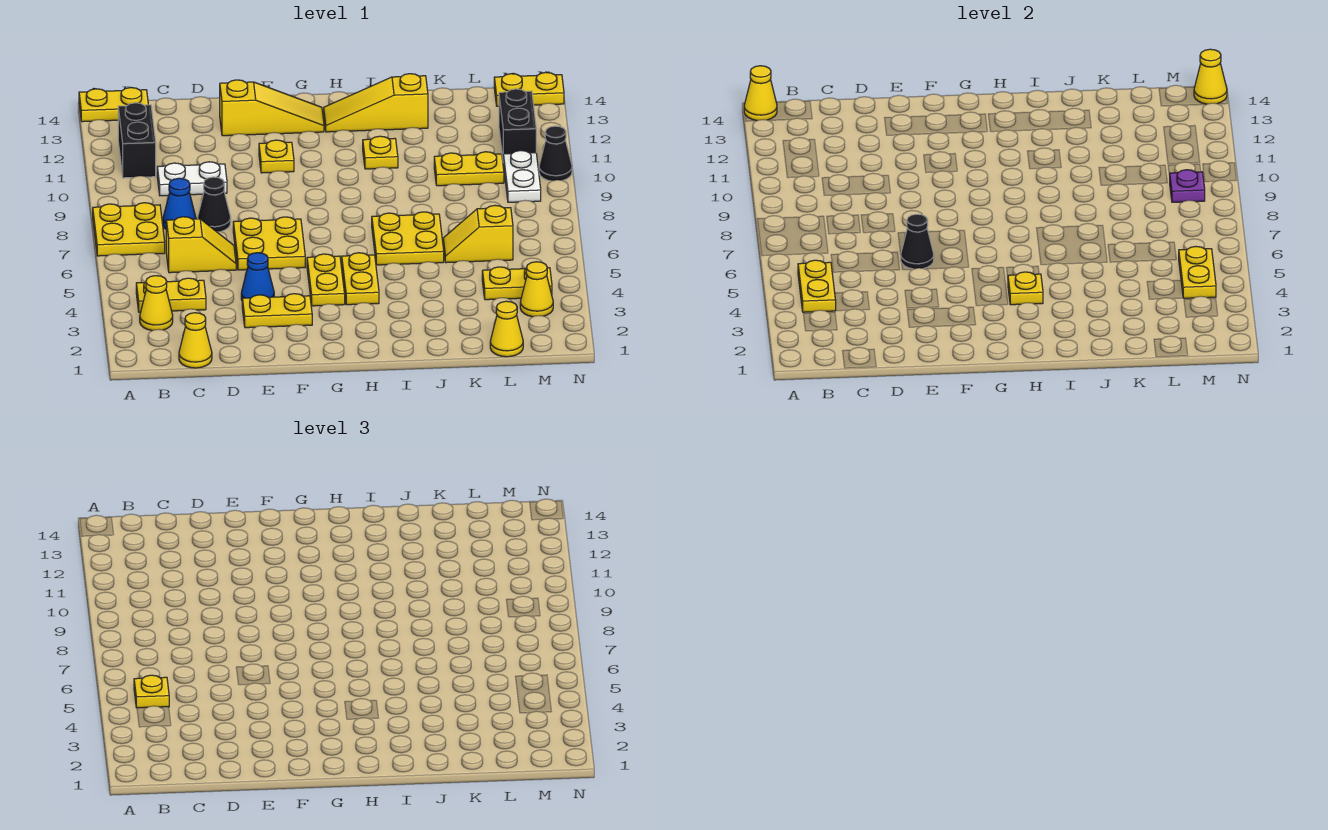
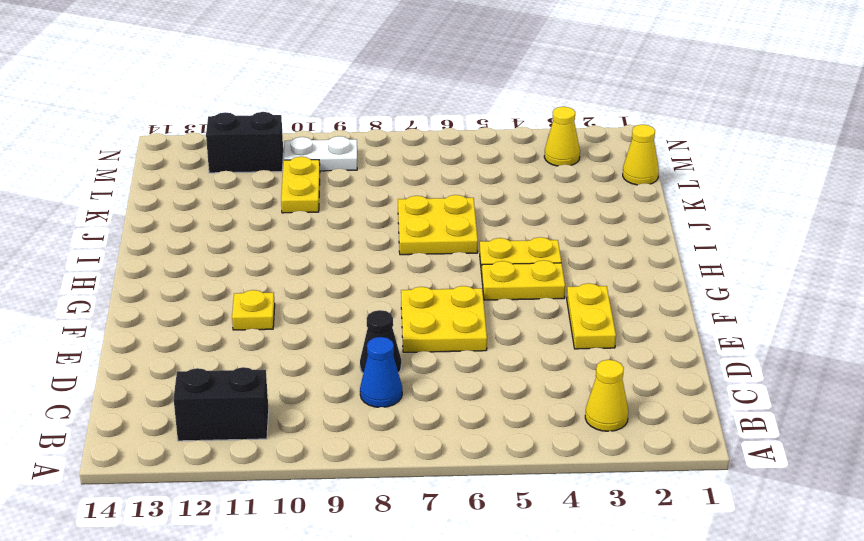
none -> yellow plate A7:B8 level 1
none -> yellow plate A14:B14 level 1
none -> yellow plate B4:C4 level 1
none -> yellow cone C1 level 1

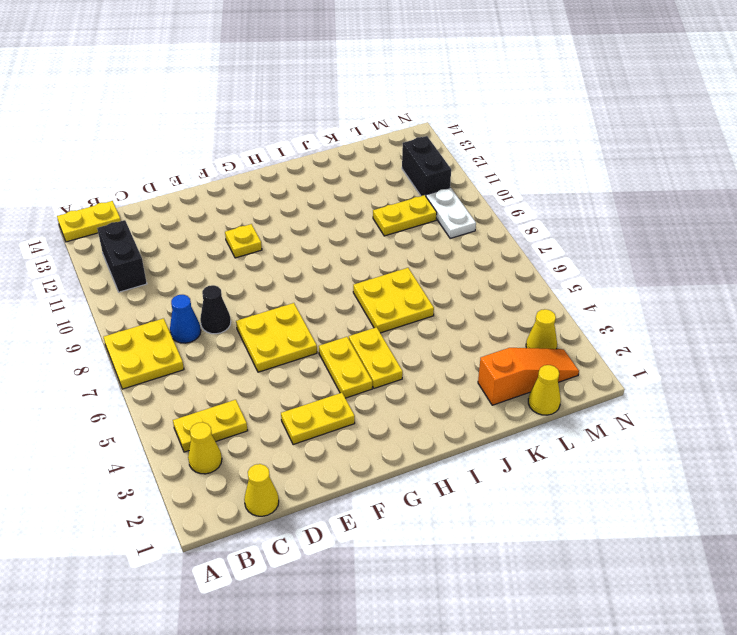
orange slope K2:M2 level 1 top K -> none
none -> yellow slope C6:D6 level 1 top C
none -> white plate C10:D10 level 1
none -> blue cone E4 level 1
none -> yellow slope E13:G13 level 1 top E

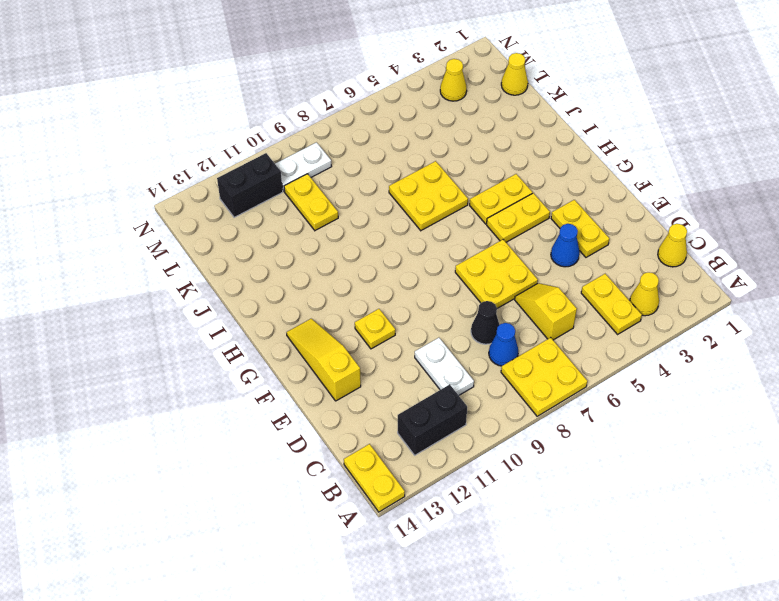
none -> yellow slope H13:J13 level 1 top J
none -> yellow plate I11 level 1
none -> yellow slope K6:L6 level 1 top L
none -> yellow plate L4:M4 level 1

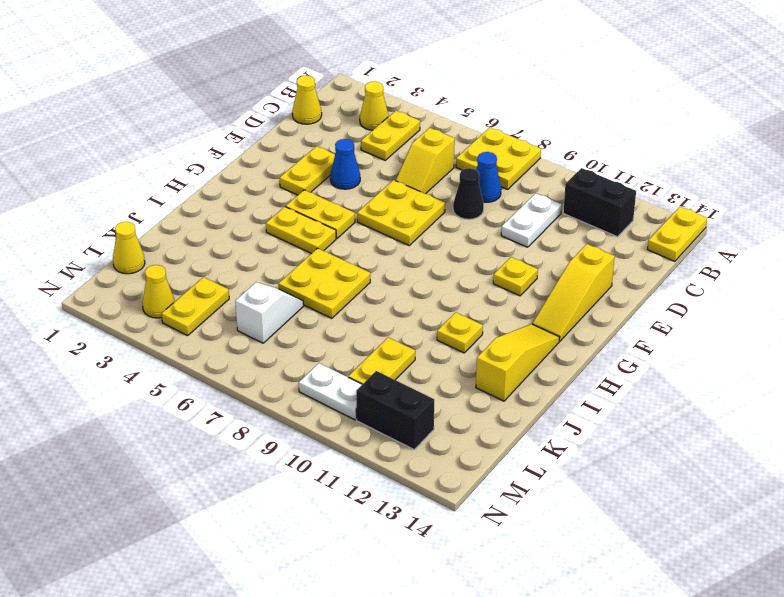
white slope K6:L6 level 1 top L -> yellow slope K6:L6 level 1 top L
none -> yellow plate M14:N14 level 1
none -> black cone N10 level 1
none -> yellow cone A14 level 2
none -> yellow plate B4:B5 level 2

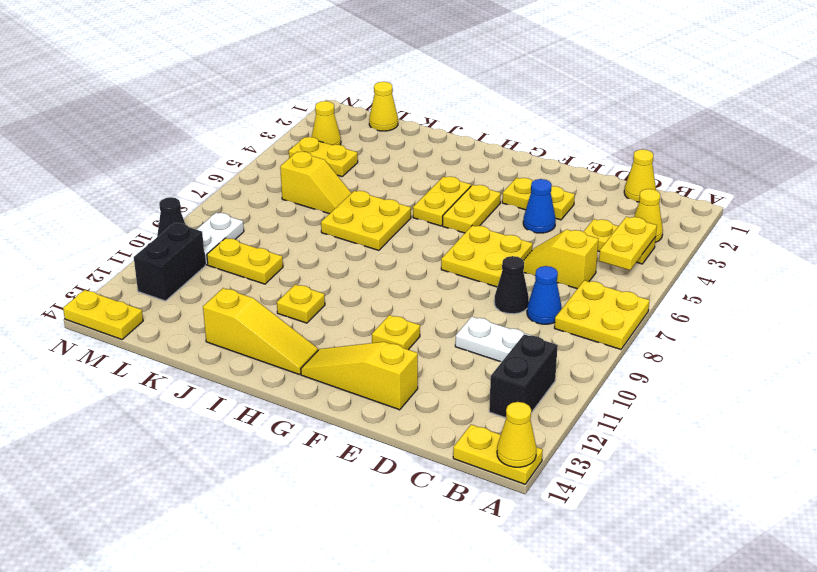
none -> black cone E6 level 2
none -> yellow plate H4 level 2
none -> yellow plate M4:M5 level 2
none -> purple plate M9 level 2

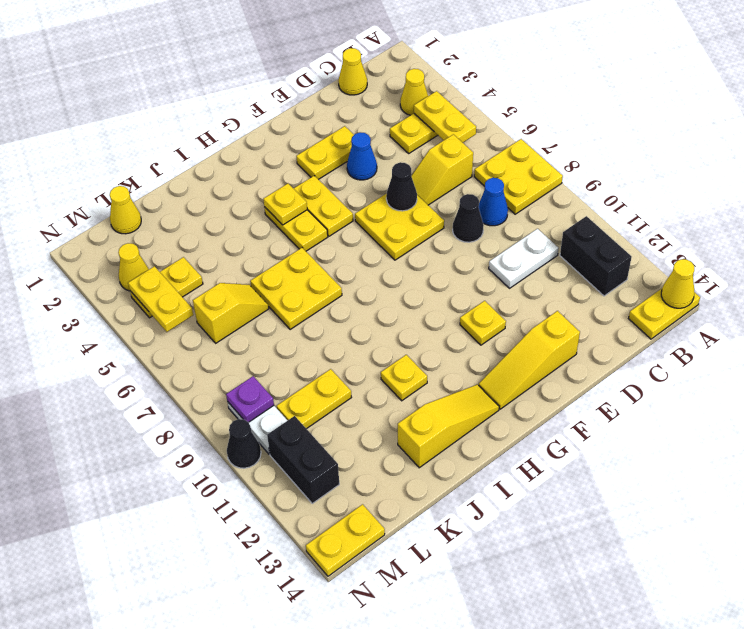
none -> yellow cone N14 level 2
none -> yellow plate B5 level 3

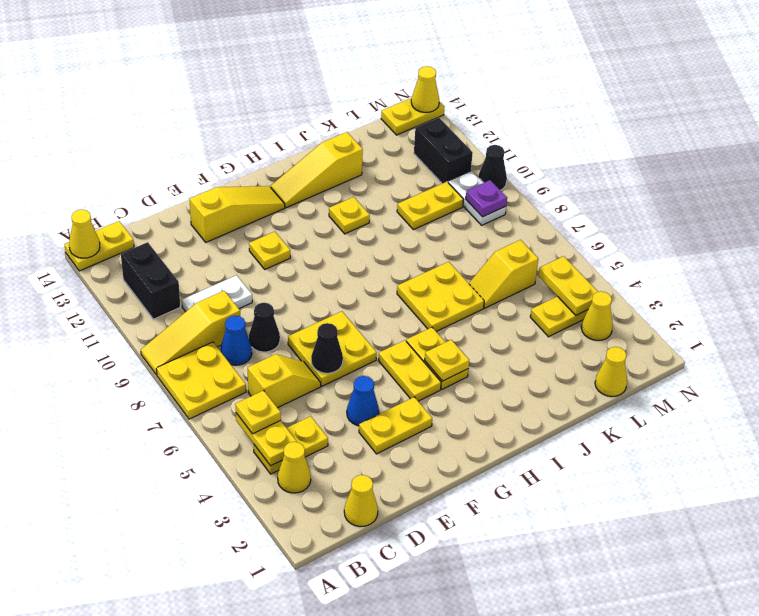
yellow slope A9:C9 level 1 top C -> none

